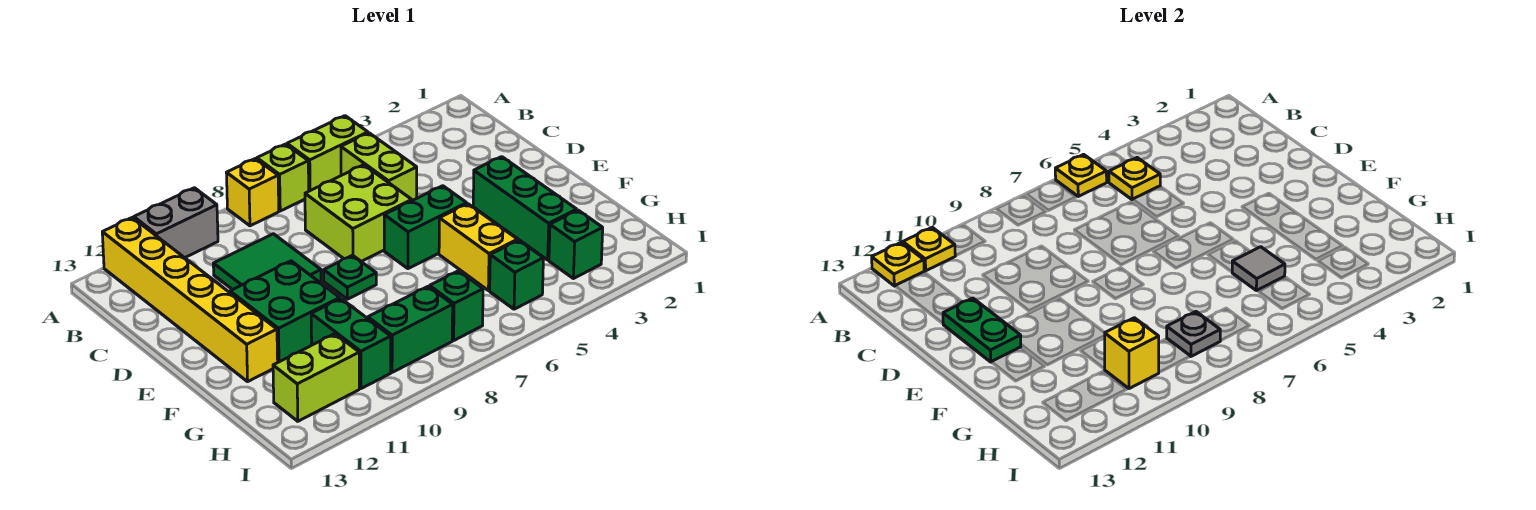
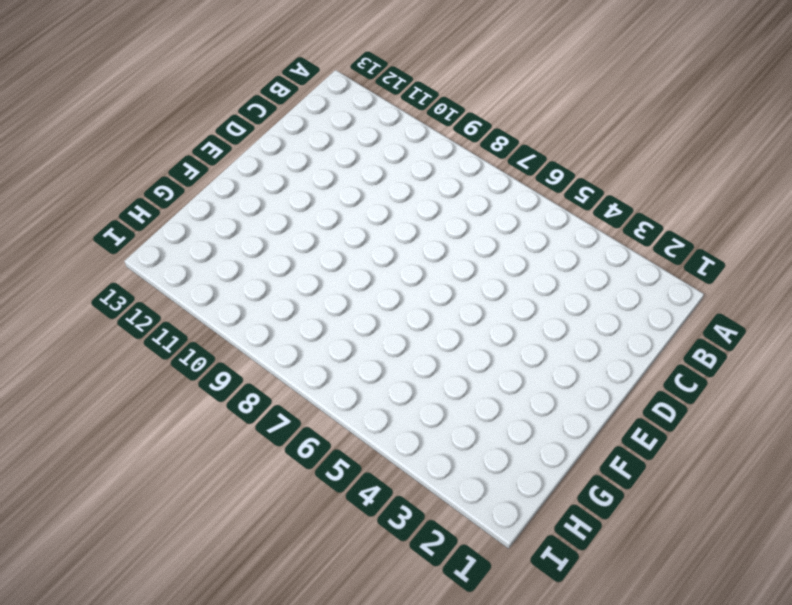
none -> lime brick A5:A6 level 1
none -> lime brick A7 level 1
none -> yellow brick A8 level 1

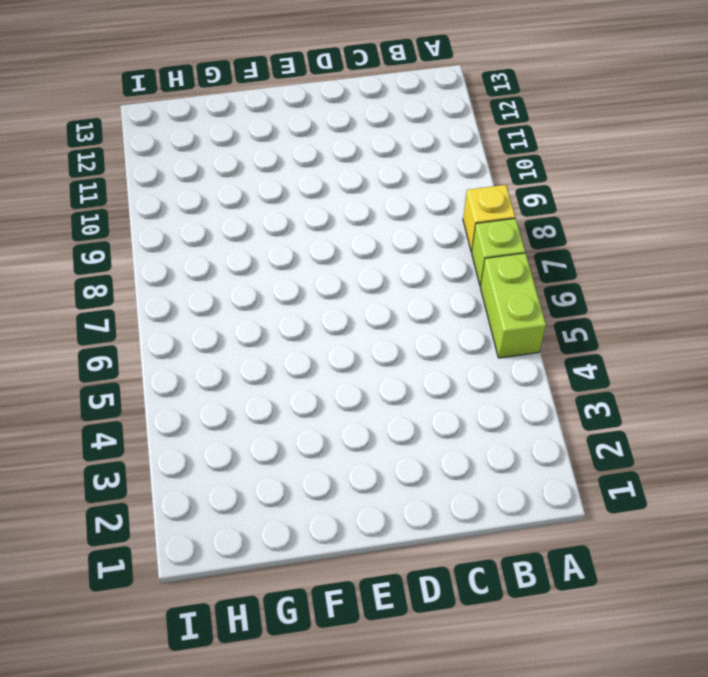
none -> grey brick A10:A11 level 1
none -> yellow brick A12:F12 level 1
none -> lime brick B5:C5 level 1

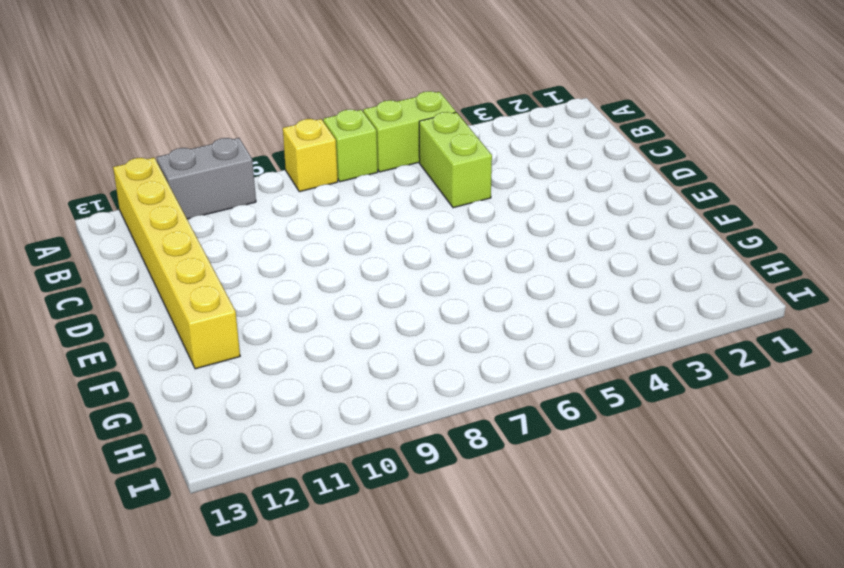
none -> lime brick C6:D7 level 1
none -> green tile C9:D10 level 1
none -> green brick E3:G3 level 1

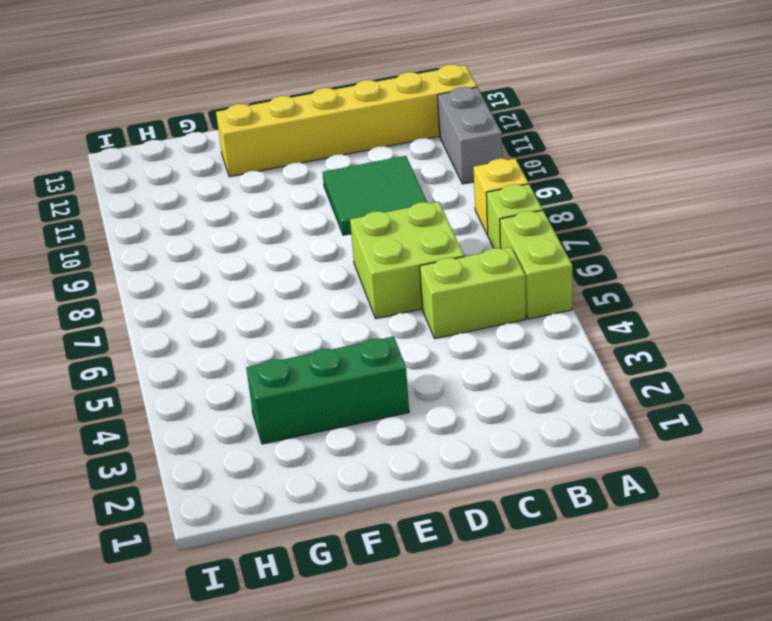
none -> green brick E5:E6 level 1
none -> green plate E8 level 1
none -> green brick E10:F11 level 1

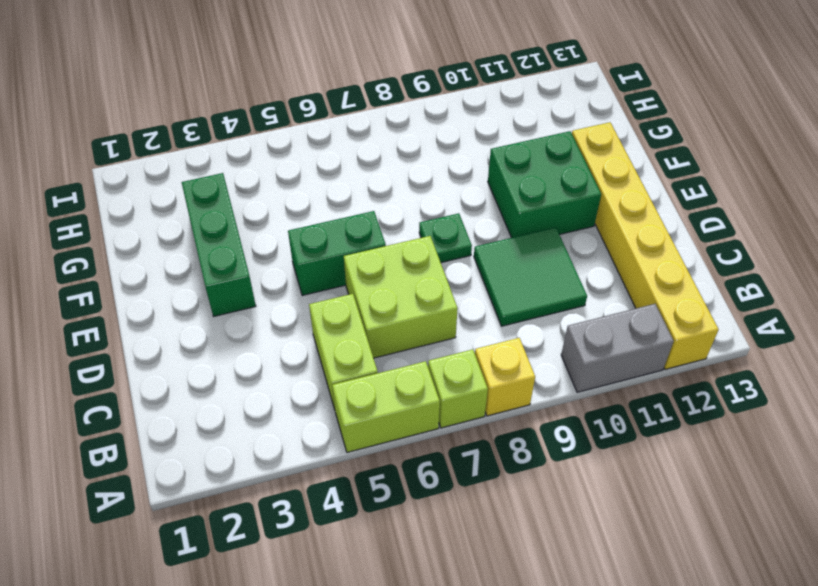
none -> yellow brick F5:G5 level 1
none -> green brick G10:H10 level 1
none -> green brick H3 level 1

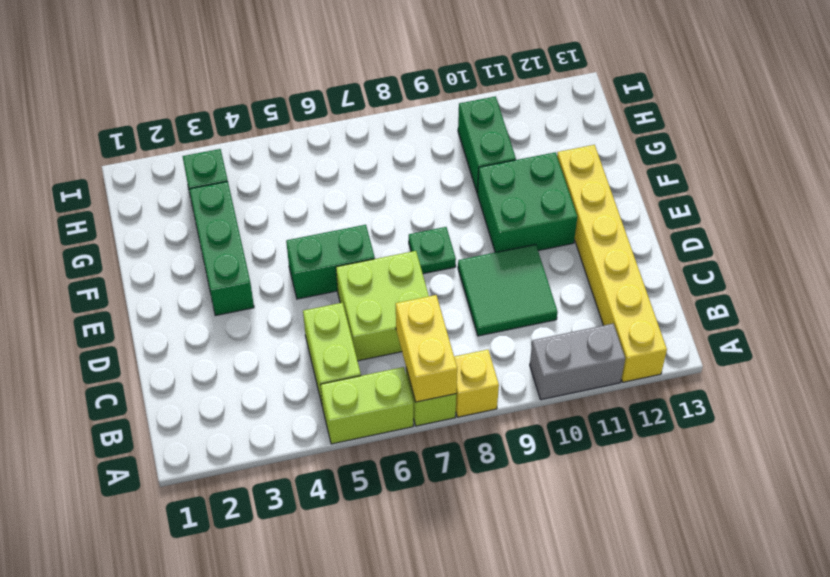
yellow brick A7:B7 level 2 -> yellow brick F5:G5 level 1
none -> green brick H5 level 1
none -> green brick H7 level 1
none -> green brick H8:H9 level 1

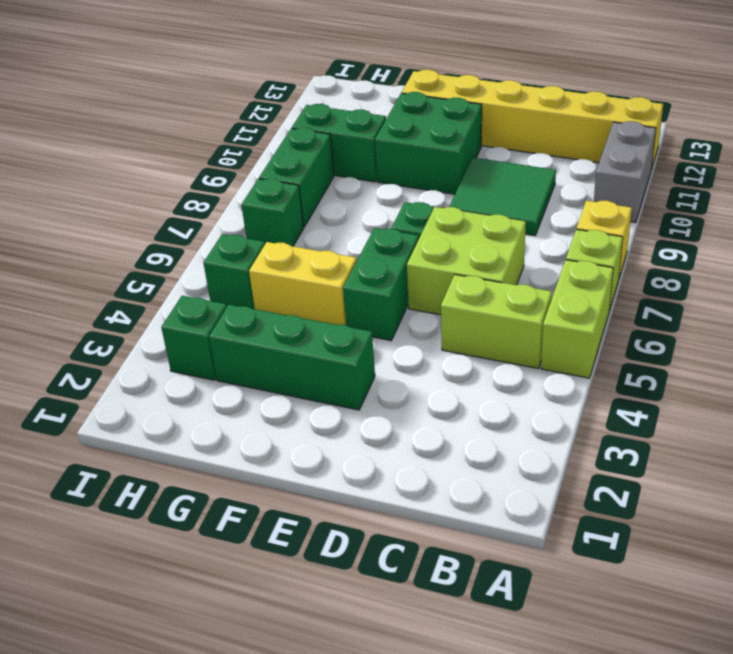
none -> lime brick H11:H12 level 1
none -> yellow plate A6 level 2
none -> yellow plate A11 level 2

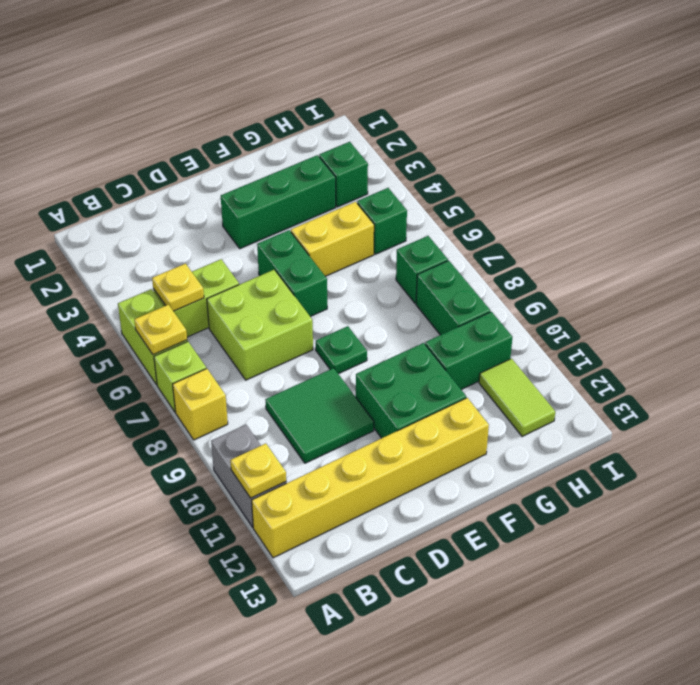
lime tile H11:H12 level 1 -> lime brick H11:H12 level 1
none -> yellow plate A12 level 2
none -> green plate D12:E12 level 2
none -> grey tile G5 level 2

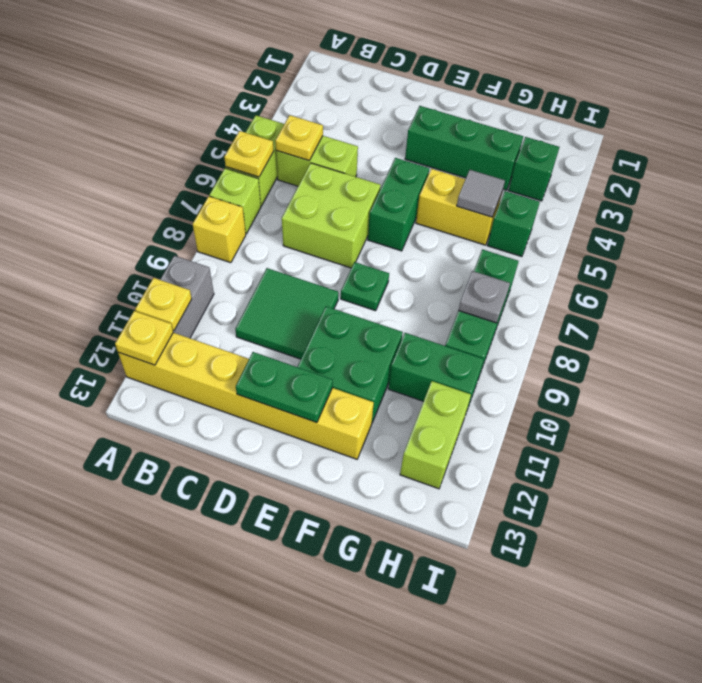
none -> yellow brick H10 level 2

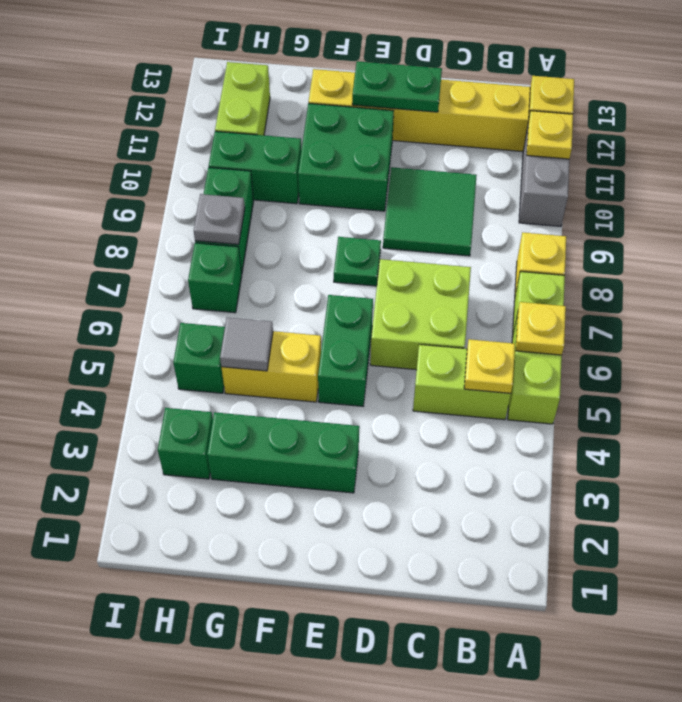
none -> yellow brick H10 level 2

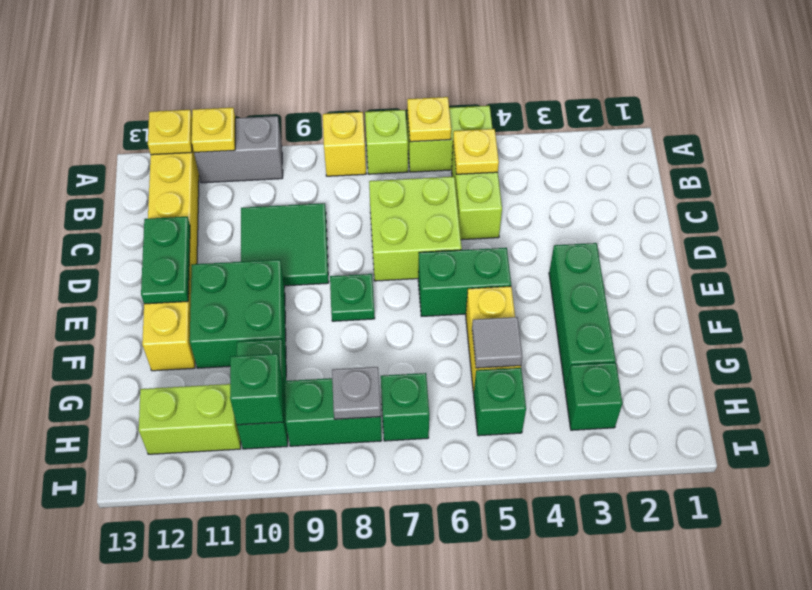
green brick H10 level 2 -> yellow brick H10 level 2

